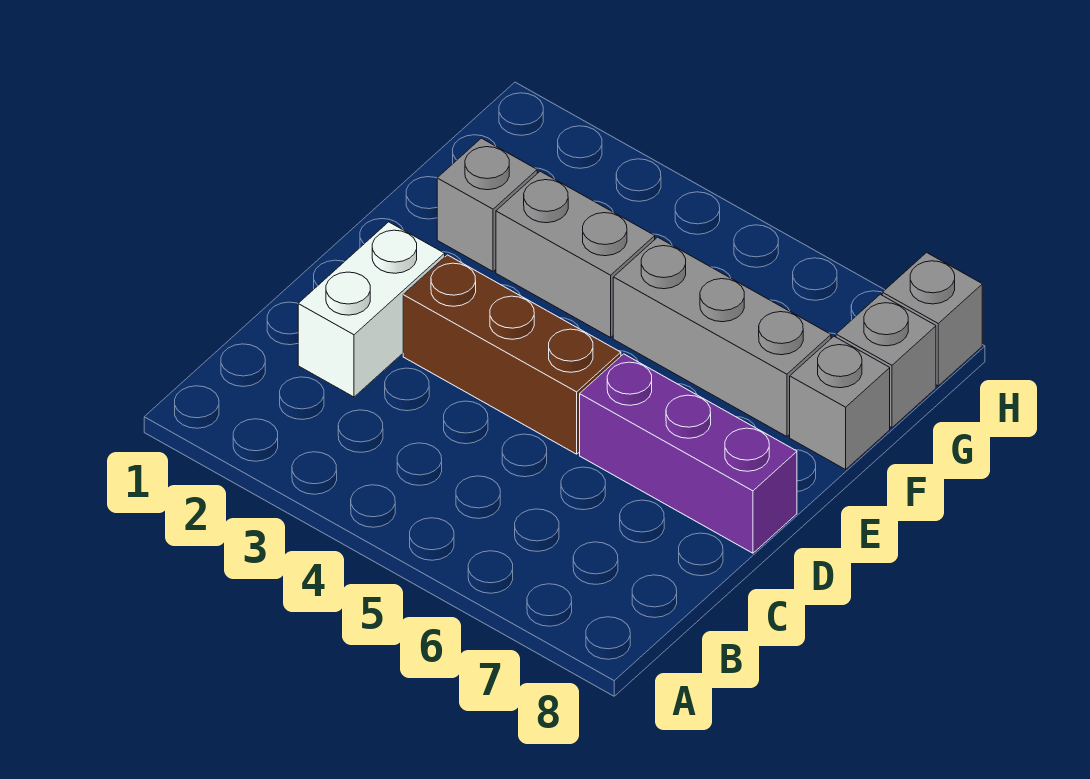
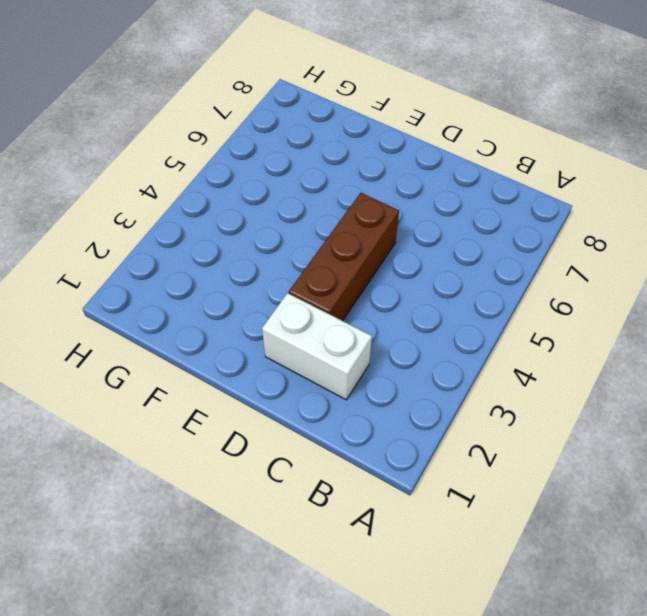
none -> purple brick D6:D8 level 1
none -> grey brick F2 level 1

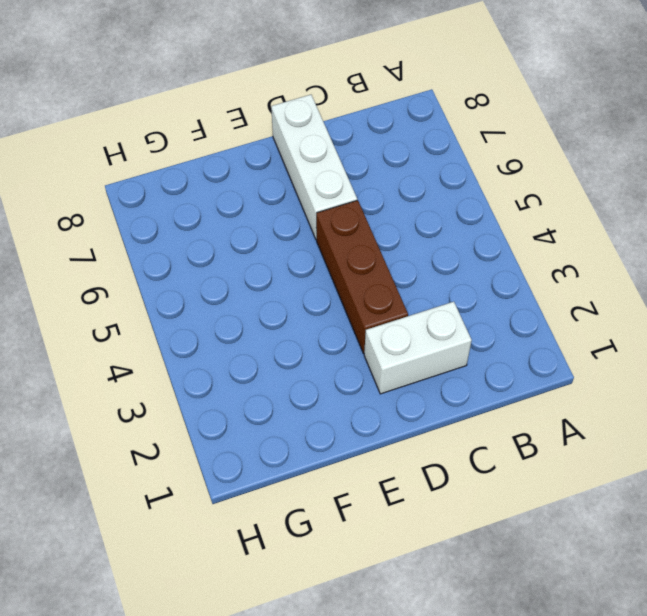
white brick D6:D8 level 1 -> purple brick D6:D8 level 1
none -> grey brick F2 level 1
none -> grey brick F3:F4 level 1

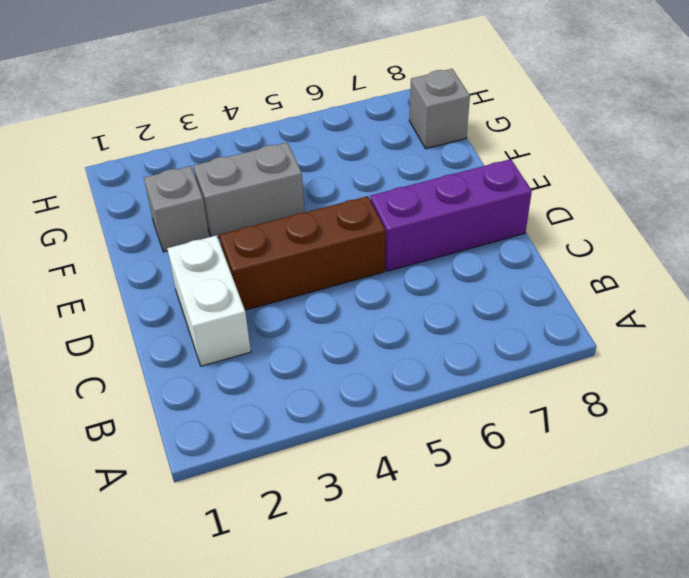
none -> grey brick F5:F7 level 1
none -> grey brick F8 level 1

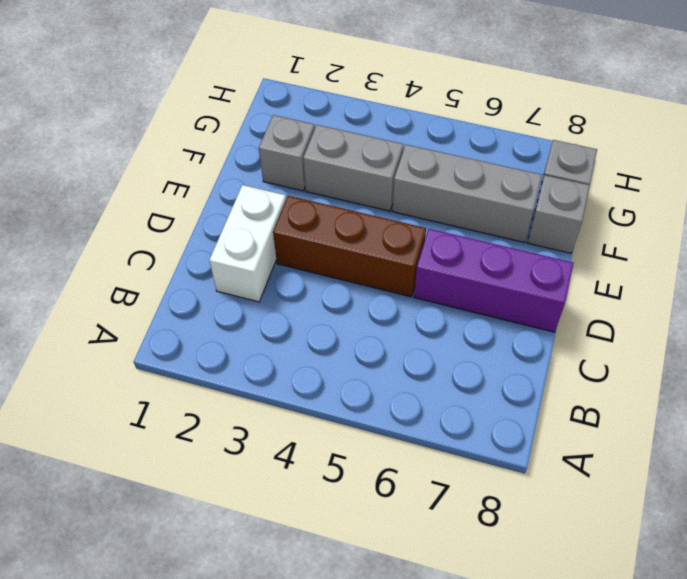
none -> grey brick H8 level 1

